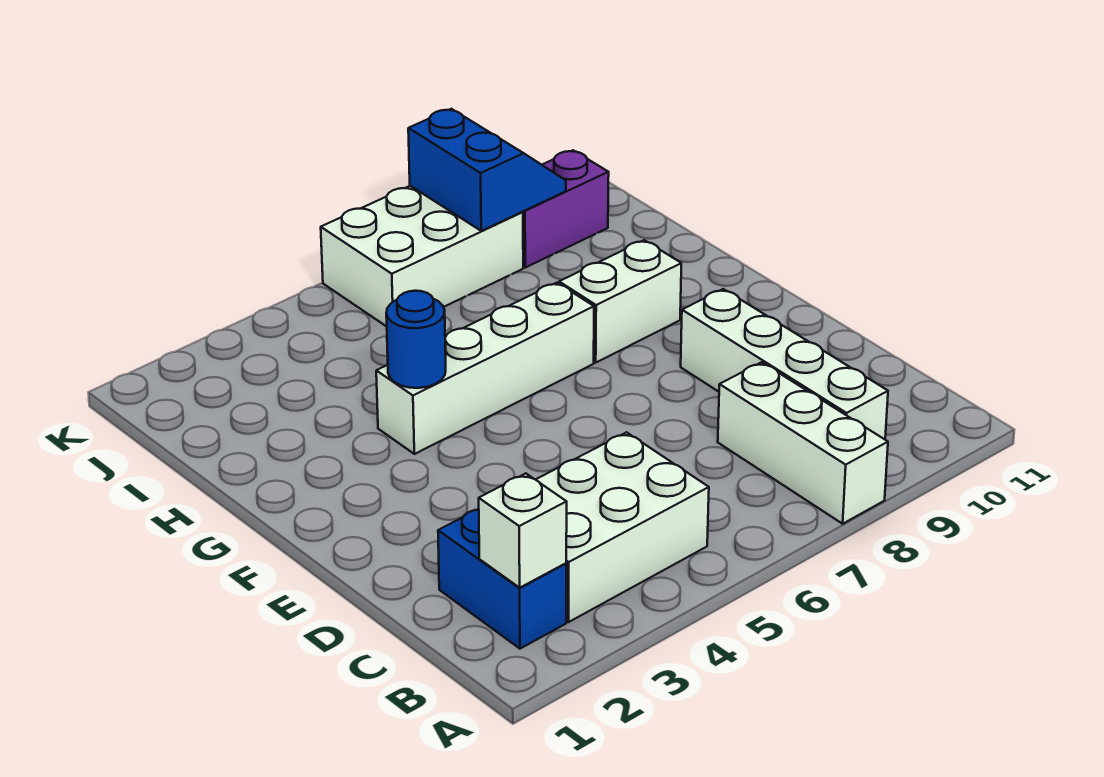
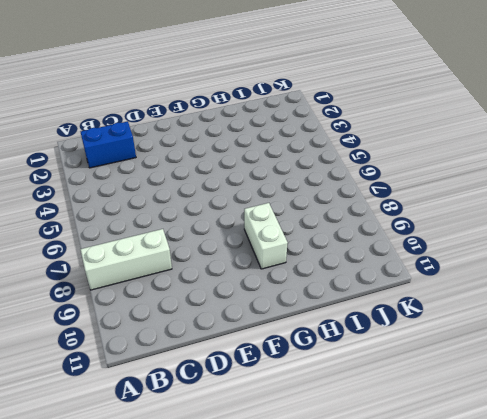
none -> white brick B3:C5 level 1
none -> white brick B9:E9 level 1

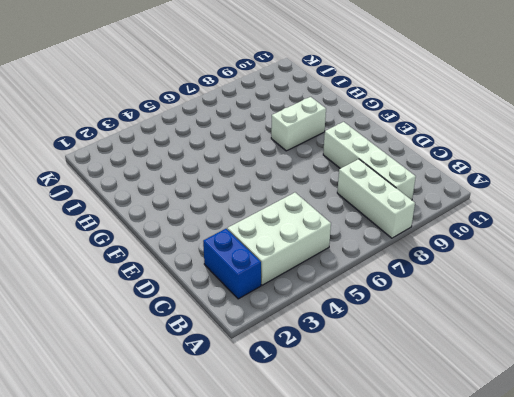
none -> white brick G4:G7 level 1
none -> white brick J6:K8 level 1

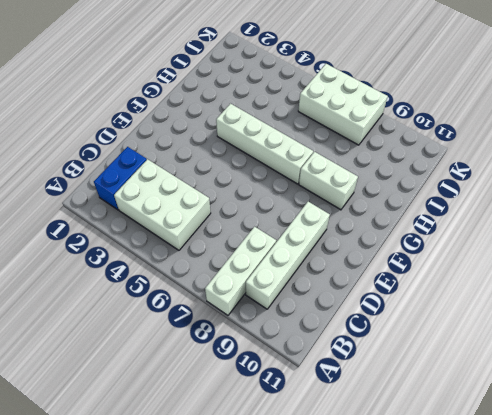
none -> purple brick J9:J10 level 1
none -> white brick B2 level 2

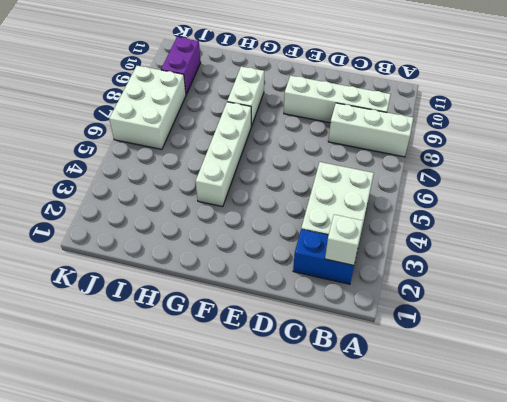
none -> blue round brick G4 level 2
none -> blue slope J8:K9 level 2 top 8

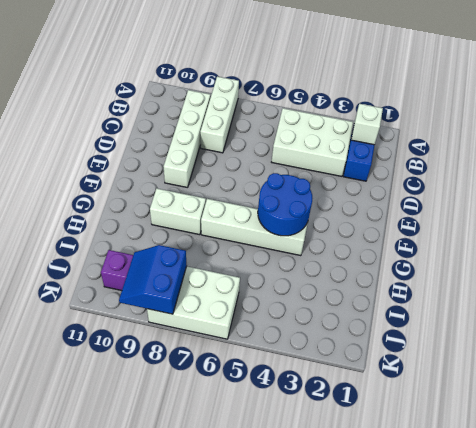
blue round brick F4:G5 level 2 -> blue round brick G4 level 2

